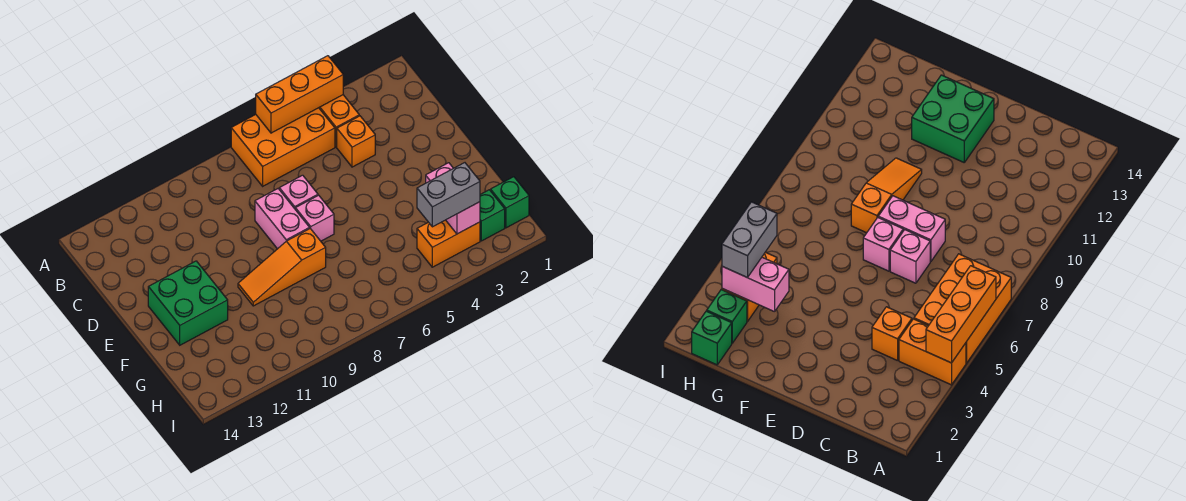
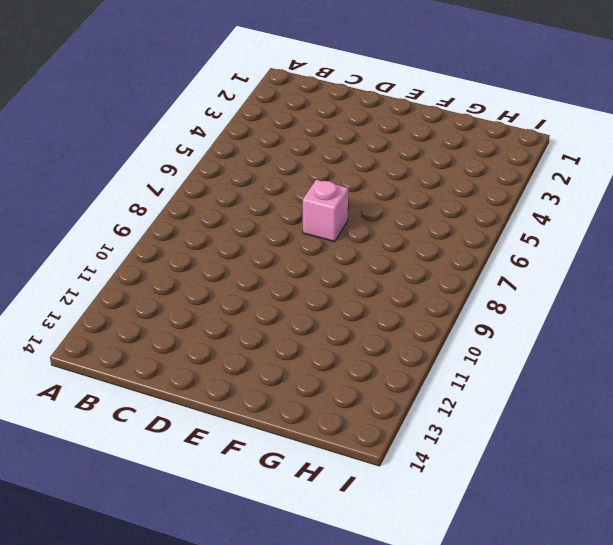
none -> orange brick A4:B4 level 1
none -> orange brick A5:B7 level 1
none -> orange brick C4 level 1

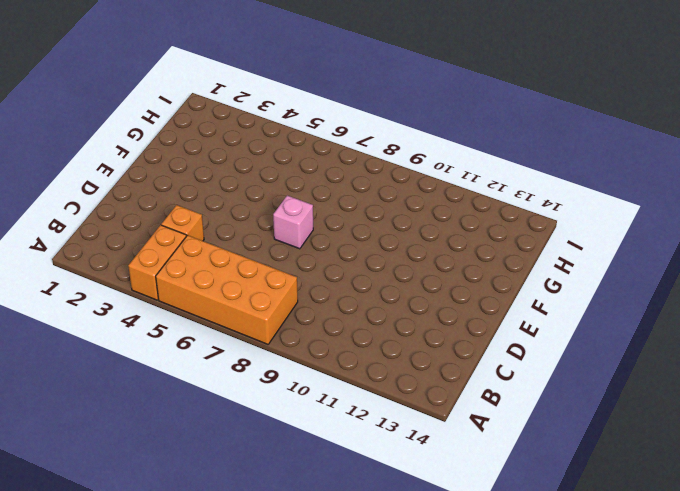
orange brick A5:B8 level 1 -> orange brick A5:B7 level 1
none -> pink brick D7 level 1
none -> pink brick D8:E8 level 1
none -> green brick E12:F13 level 1

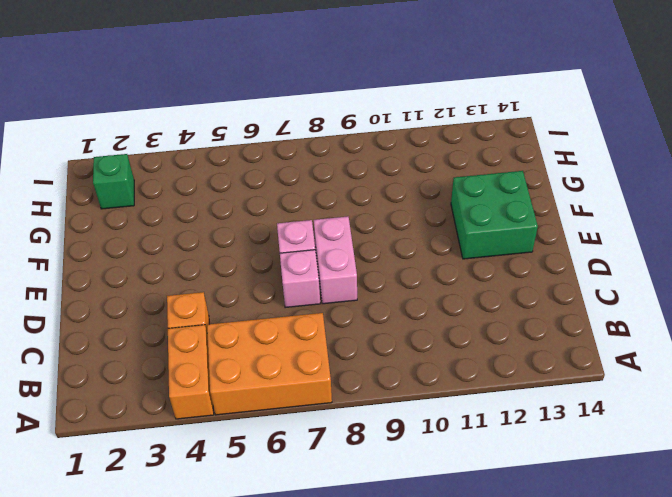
none -> orange slope F8:F10 level 1 top 8
none -> green brick H1 level 1
none -> orange brick H3:H4 level 1

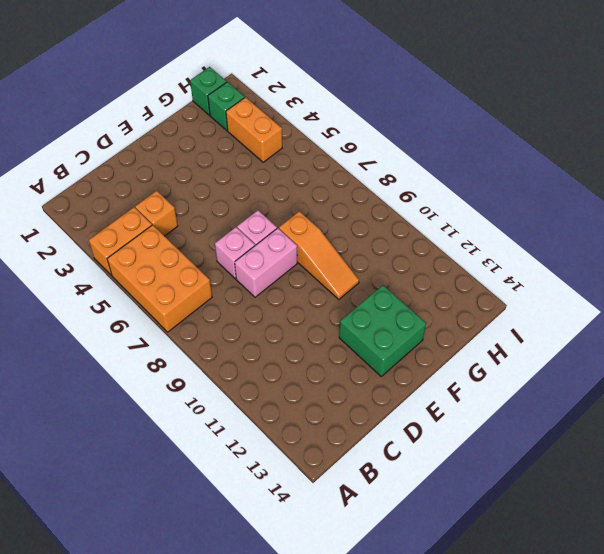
none -> orange brick A4:A6 level 2
none -> pink brick G3:H3 level 2
none -> grey brick H3:H4 level 3

